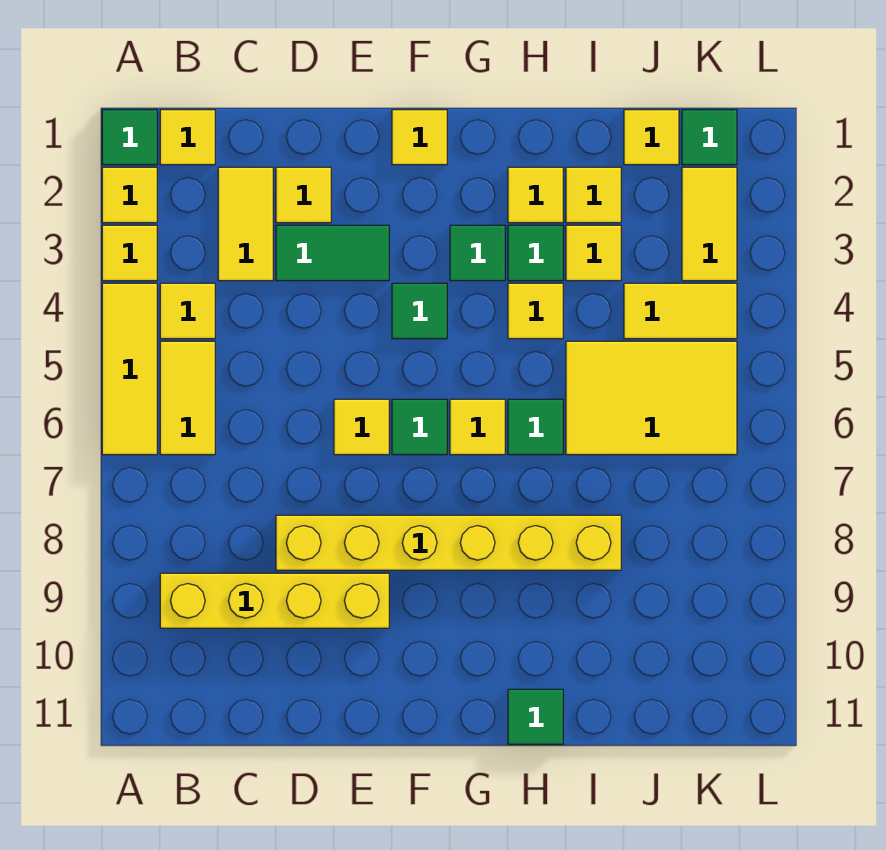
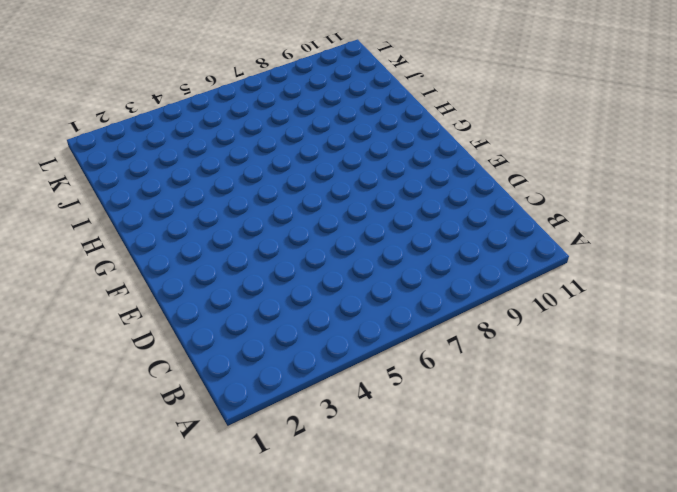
none -> green tile A1 level 1
none -> yellow tile A2 level 1
none -> yellow tile A3 level 1
none -> yellow tile A4:A6 level 1

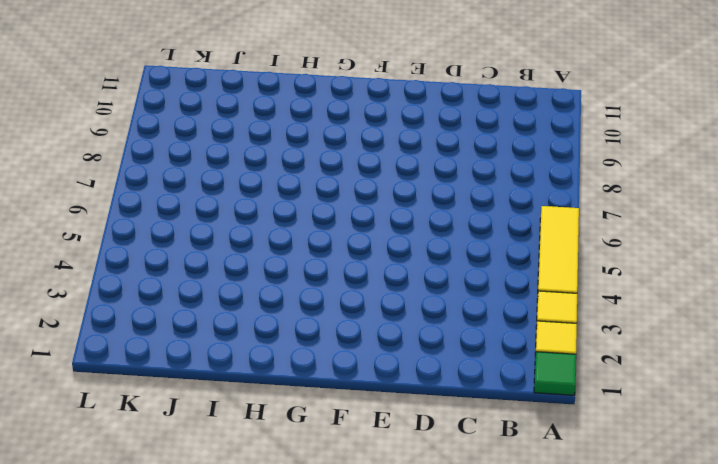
none -> yellow tile B1 level 1
none -> yellow tile B4 level 1
none -> yellow tile B5:B6 level 1
none -> yellow brick B9:E9 level 1

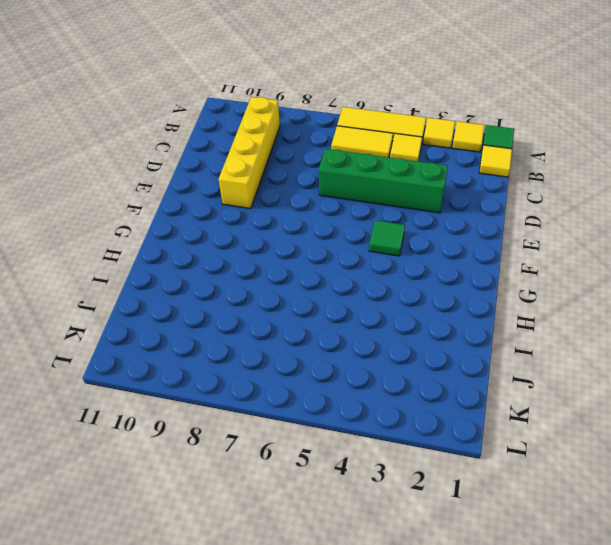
green brick D3:D6 level 1 -> green tile D3:E3 level 1
none -> yellow tile C2:C3 level 1
none -> yellow tile D2 level 1
none -> yellow brick D8:I8 level 1
none -> yellow tile E6 level 1

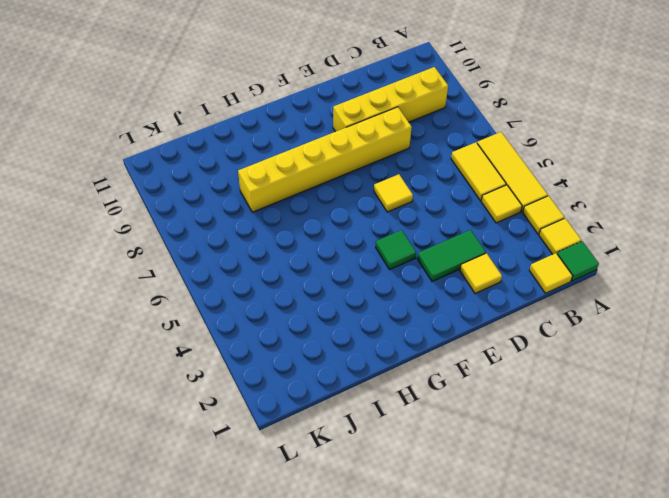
none -> yellow tile C2:C3 level 1
none -> yellow tile F1 level 1
none -> green tile F6 level 1
none -> green tile G3 level 1

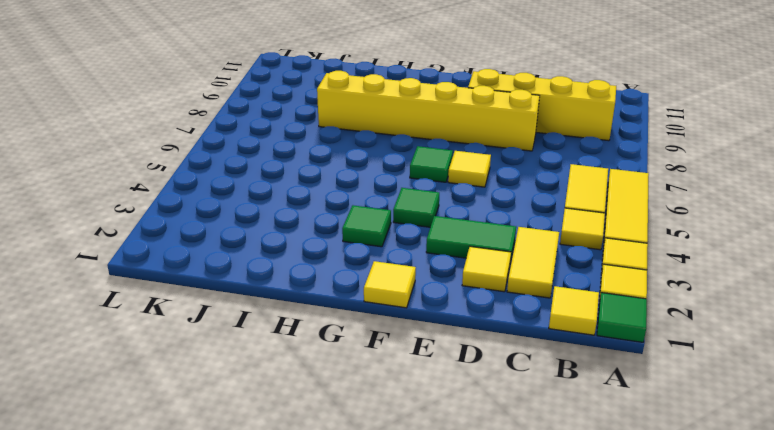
none -> yellow tile G6 level 1
none -> yellow tile H2 level 1
none -> green tile H3 level 1
none -> yellow tile H4 level 1

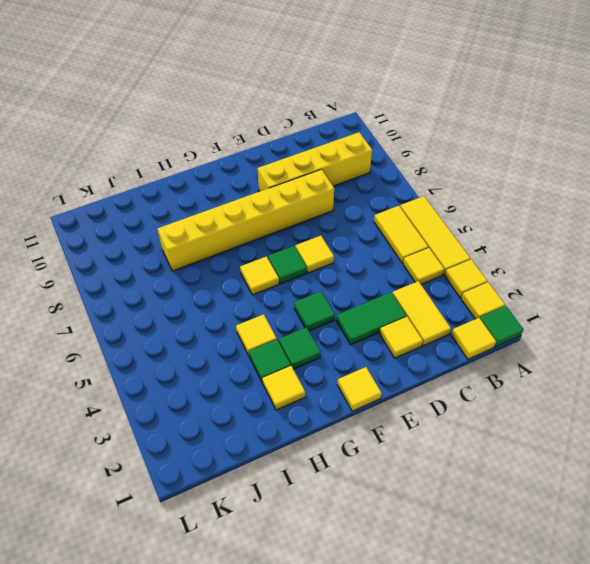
none -> green tile H6 level 1
none -> green tile H11 level 1
none -> yellow tile I2 level 1
none -> yellow tile I3 level 1

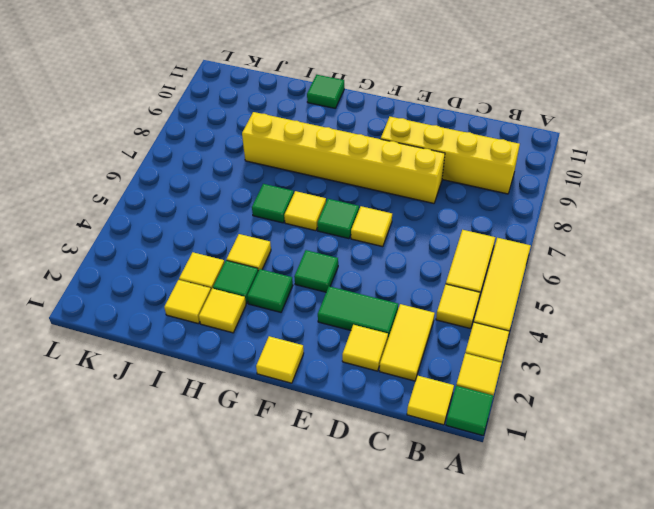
none -> yellow tile I5:K6 level 1
none -> yellow tile J1 level 1
none -> yellow tile J4:K4 level 1
none -> green tile K1 level 1

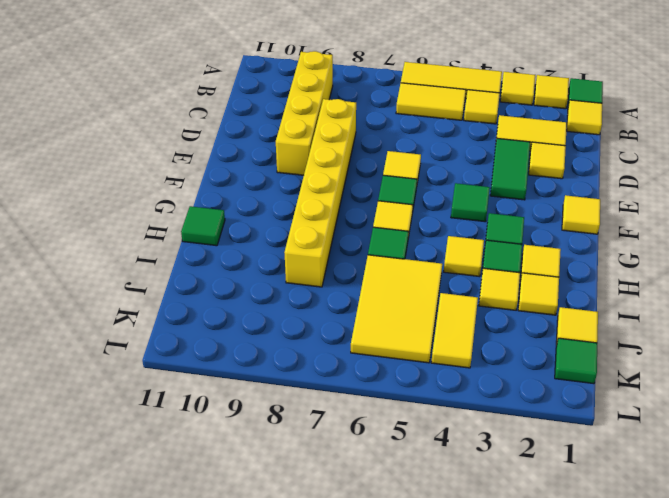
none -> yellow tile K2:K3 level 1

